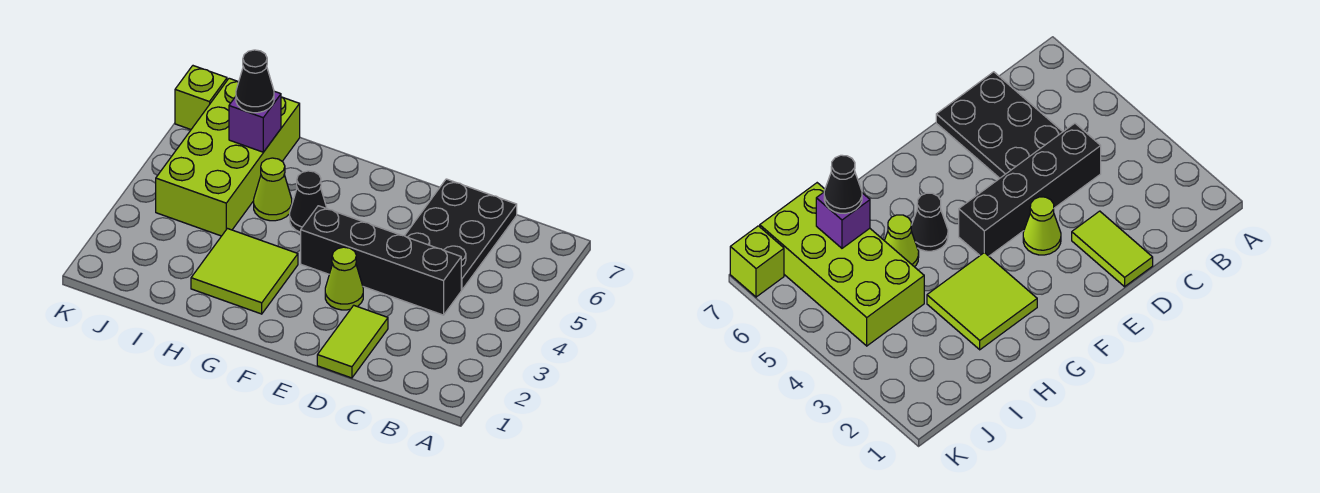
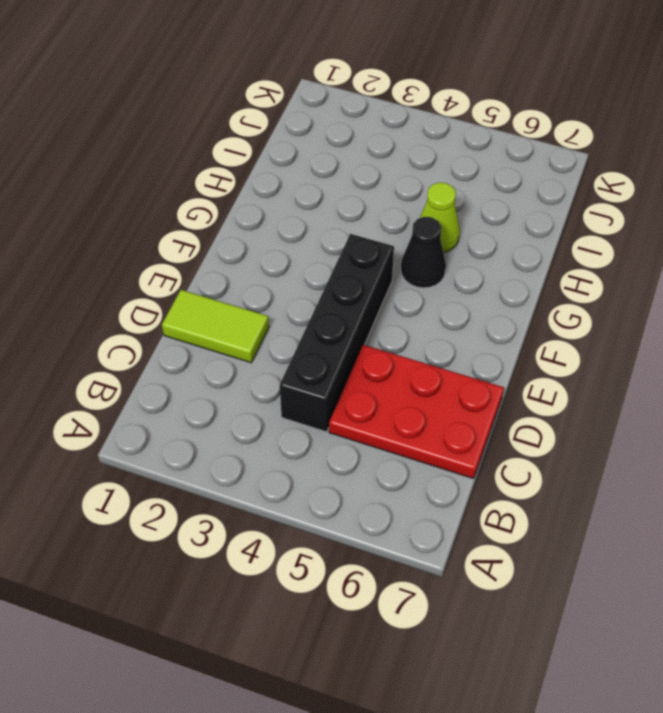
red plate C5:D7 level 1 -> black plate C5:D7 level 1
none -> lime cone E3 level 1
none -> lime tile G2:H3 level 1

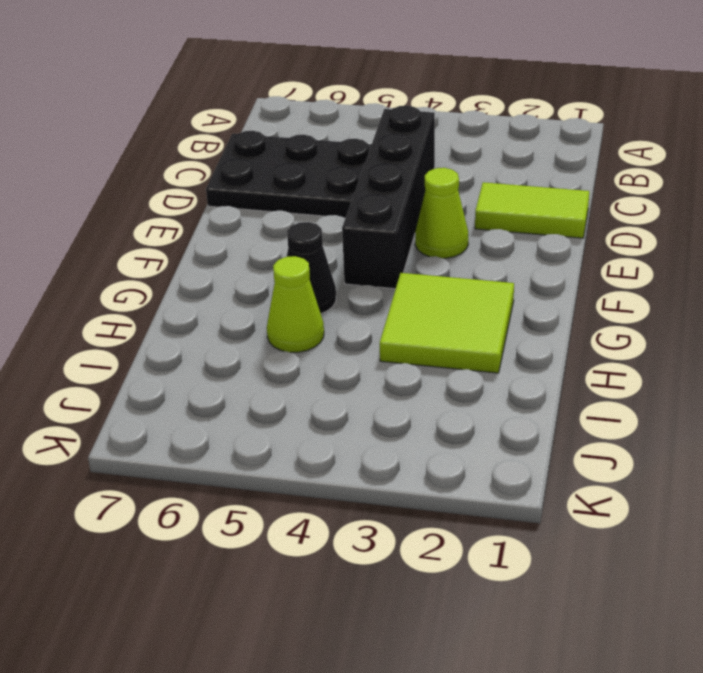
none -> lime brick I4:J7 level 1
none -> lime brick K7 level 1

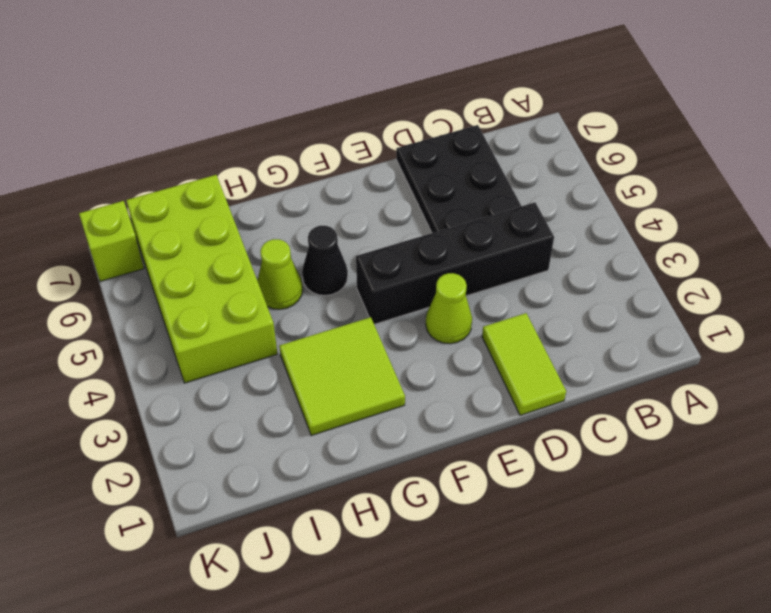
none -> purple brick I6 level 2
none -> black cone I6 level 3

